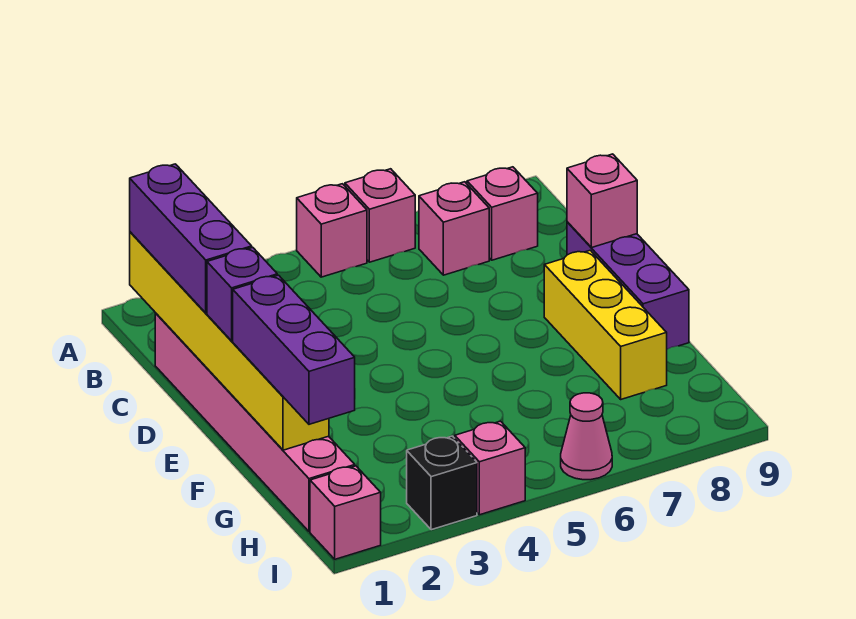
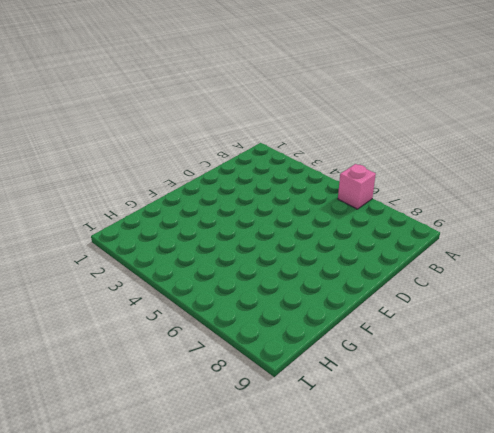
none -> pink brick A5 level 1
none -> pink brick B7 level 1
none -> pink brick B8 level 1

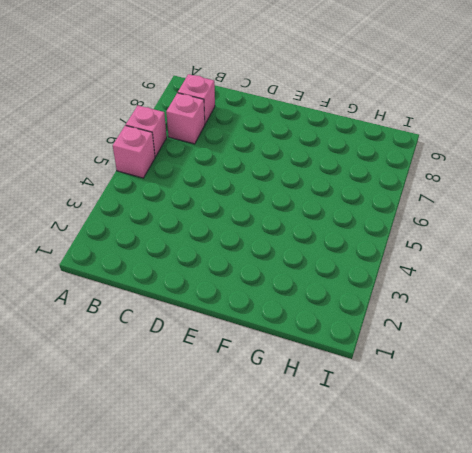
none -> pink brick C1:H1 level 1
none -> purple brick D9:F9 level 1
none -> yellow brick E8:G8 level 1

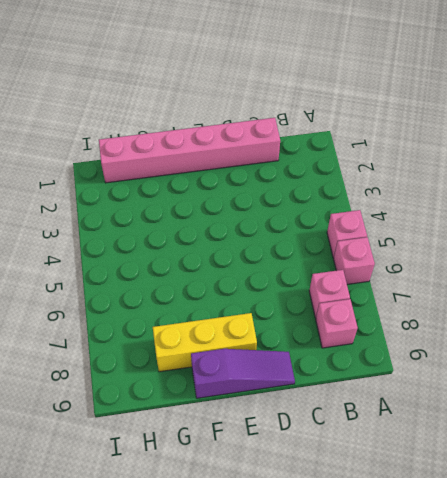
purple slope D9:F9 level 1 top F -> purple brick D9:F9 level 1
none -> pink brick I1 level 1
none -> black brick I3 level 1
none -> pink brick I4 level 1

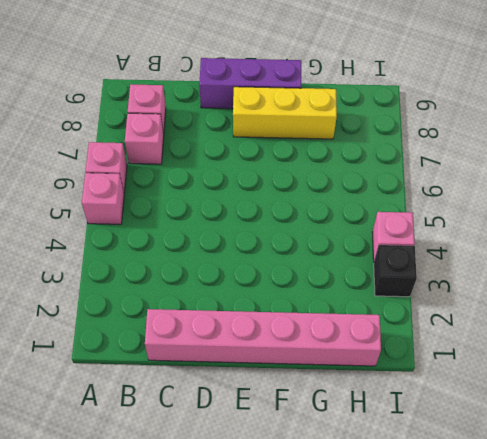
none -> pink brick I1 level 1
none -> pink cone I6 level 1
none -> yellow brick B1:G1 level 2

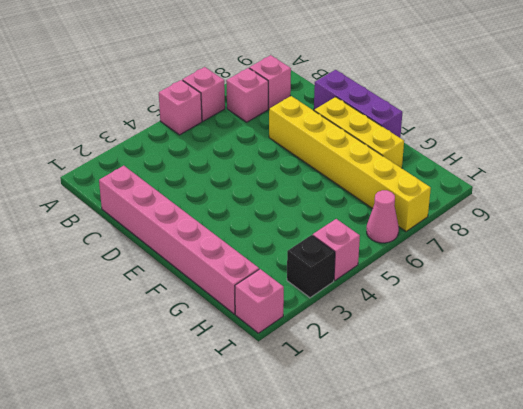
yellow brick D7:I7 level 1 -> yellow brick B1:G1 level 2
none -> pink brick D9 level 2
none -> purple brick B1:D1 level 3
none -> purple brick E1 level 3

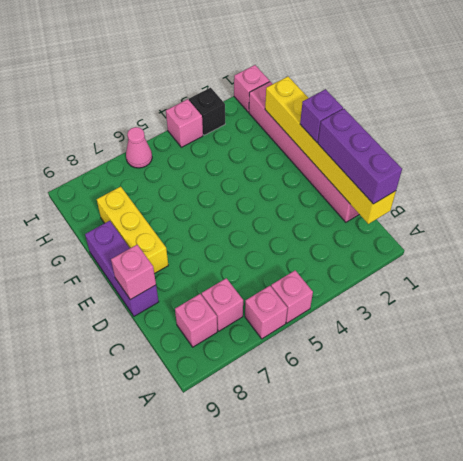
none -> purple brick F1:H1 level 3

